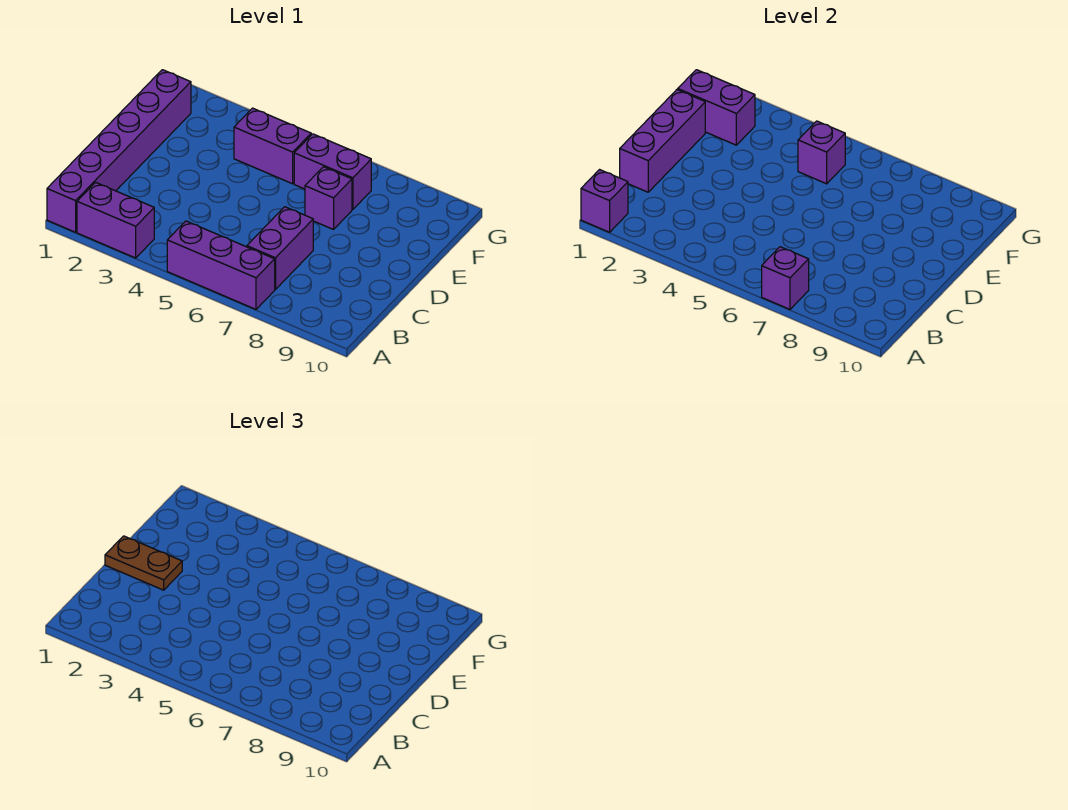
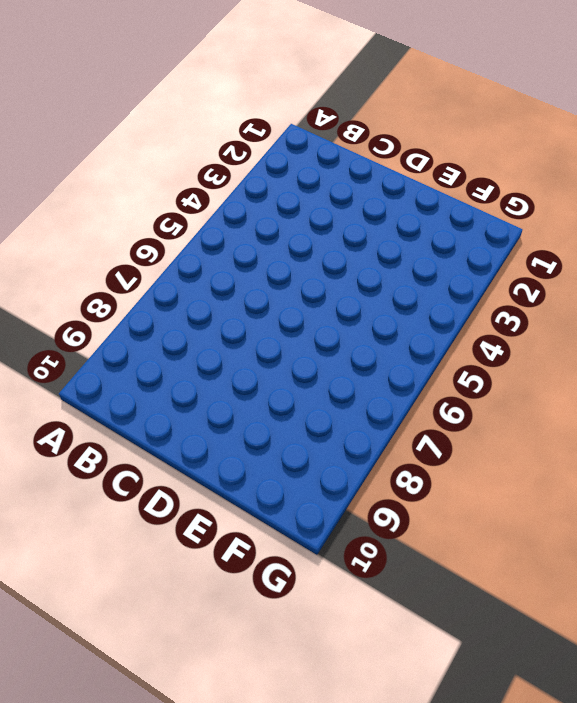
none -> purple brick A1:F1 level 1
none -> purple brick A2:A3 level 1
none -> purple brick A5:A7 level 1

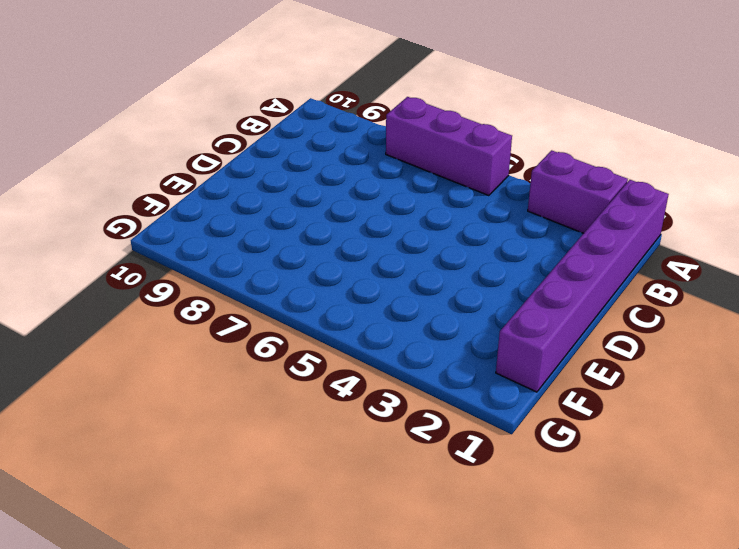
none -> purple brick B7:C7 level 1
none -> purple brick E7 level 1
none -> purple brick F4:F5 level 1

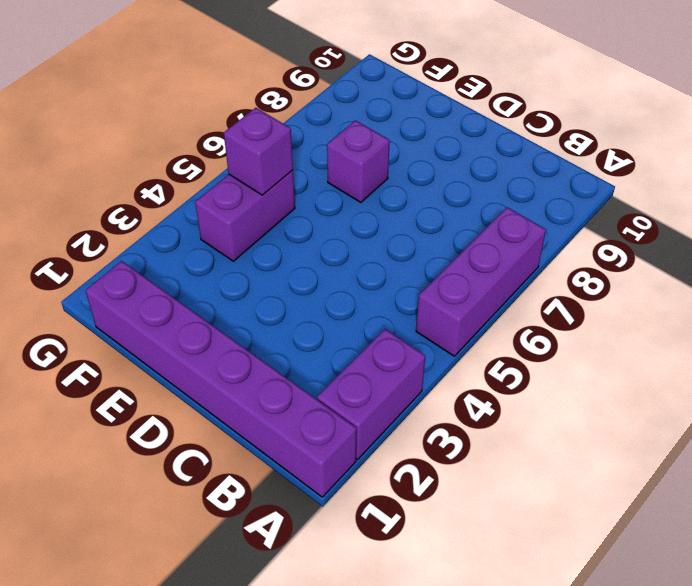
none -> purple brick B7:C7 level 1
none -> purple brick F6:F7 level 1
none -> purple brick A1 level 2

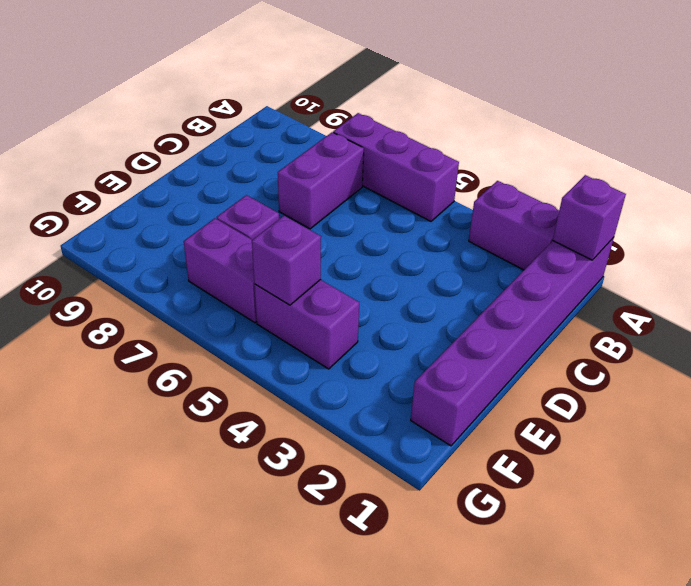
none -> purple brick A7 level 2
none -> purple brick C1:E1 level 2
none -> purple brick F1:F2 level 2

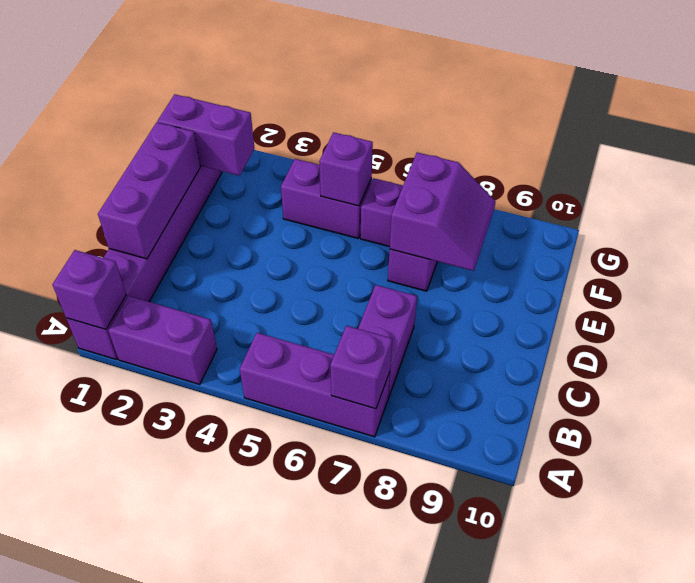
purple slope E7:F8 level 2 top 7 -> none
none -> brown plate D1:D2 level 3

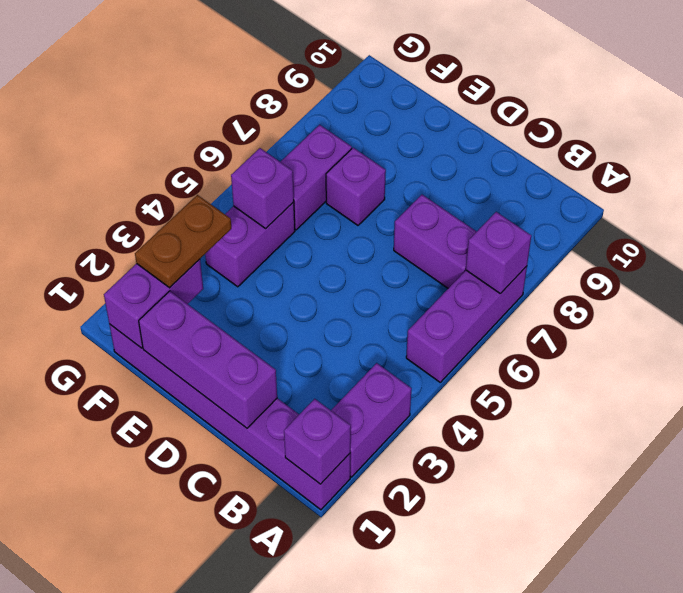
brown plate F2:F3 level 3 -> brown plate D1:D2 level 3

